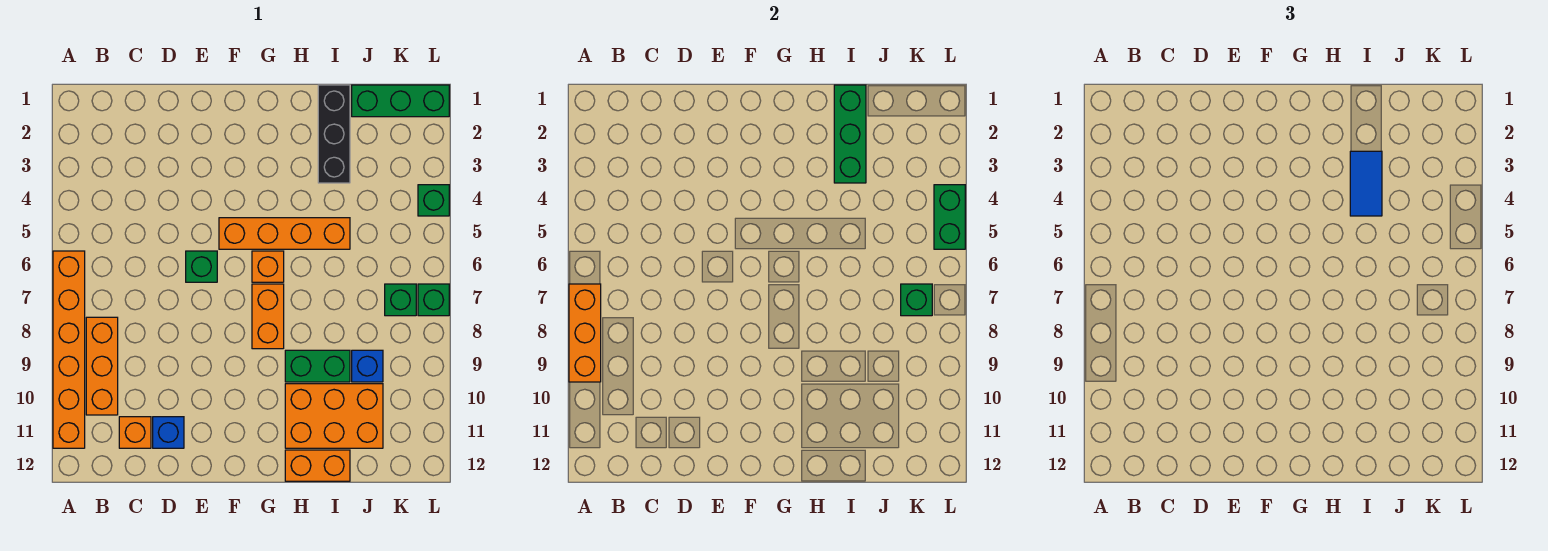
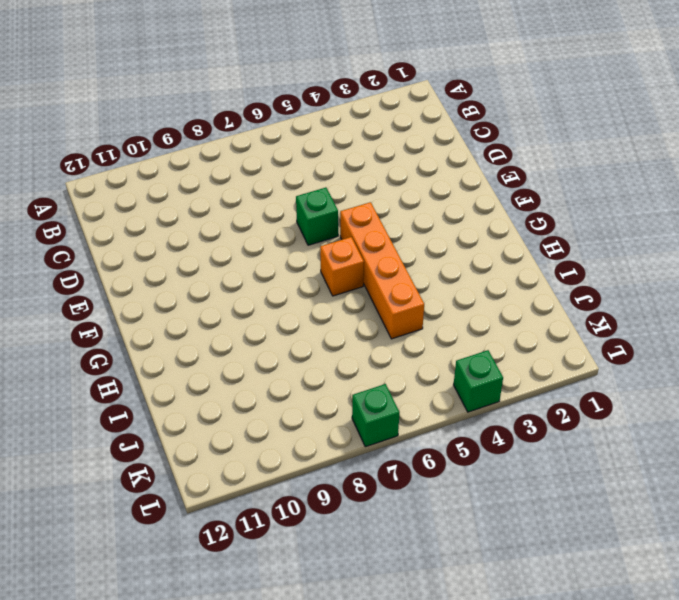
none -> orange brick A6:A11 level 1
none -> orange brick B8:B10 level 1
none -> orange brick C11 level 1

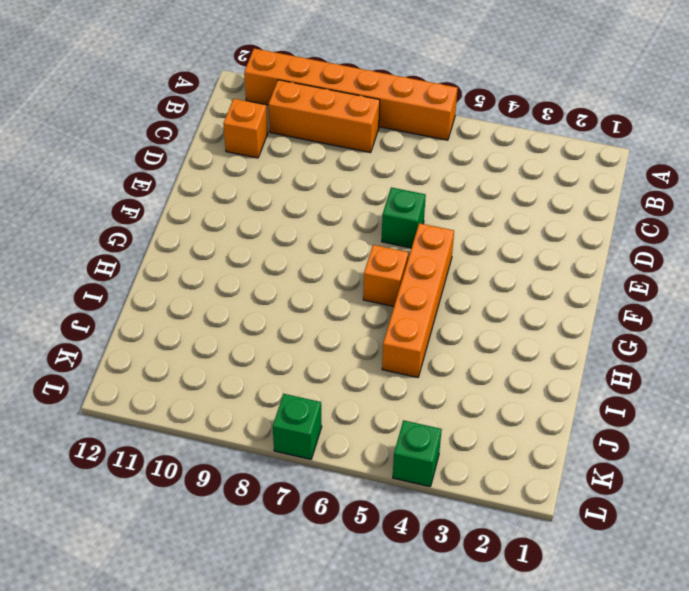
none -> blue brick D11 level 1
none -> orange brick G7:G8 level 1
none -> green brick H9:I9 level 1

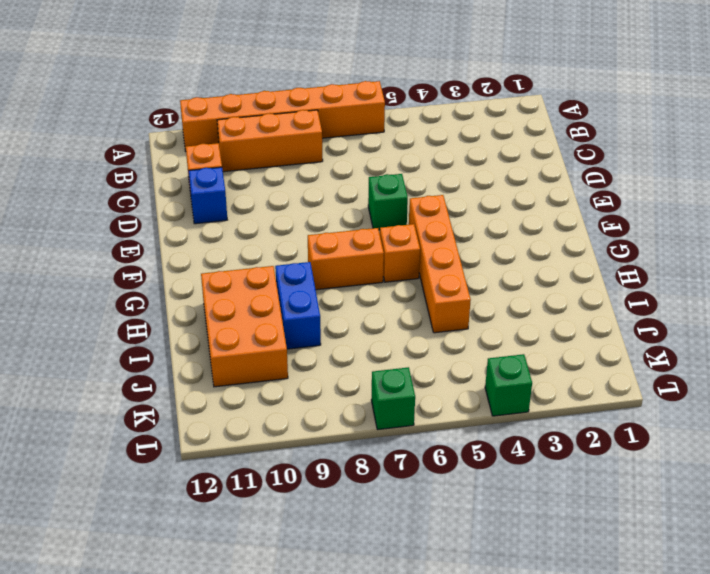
blue brick H9:I9 level 1 -> green brick H9:I9 level 1
none -> orange brick H12:I12 level 1
none -> black brick I1:I3 level 1
none -> green brick J1:L1 level 1

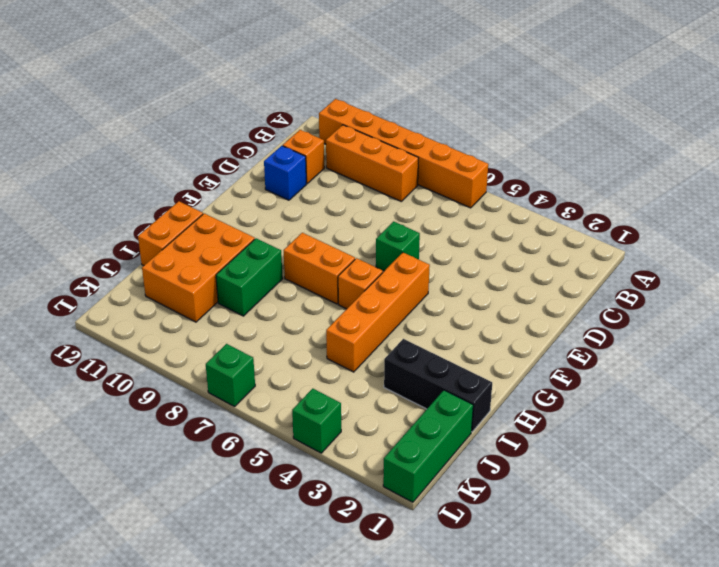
none -> blue brick J9 level 1
none -> green brick K7 level 1
none -> orange brick A7:A9 level 2

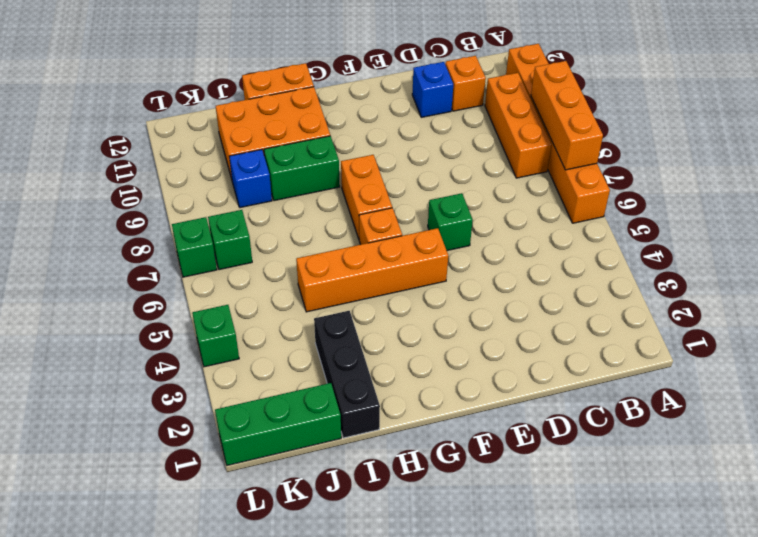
none -> green brick I1:I3 level 2
none -> green brick K7 level 2
none -> green brick L4:L5 level 2

